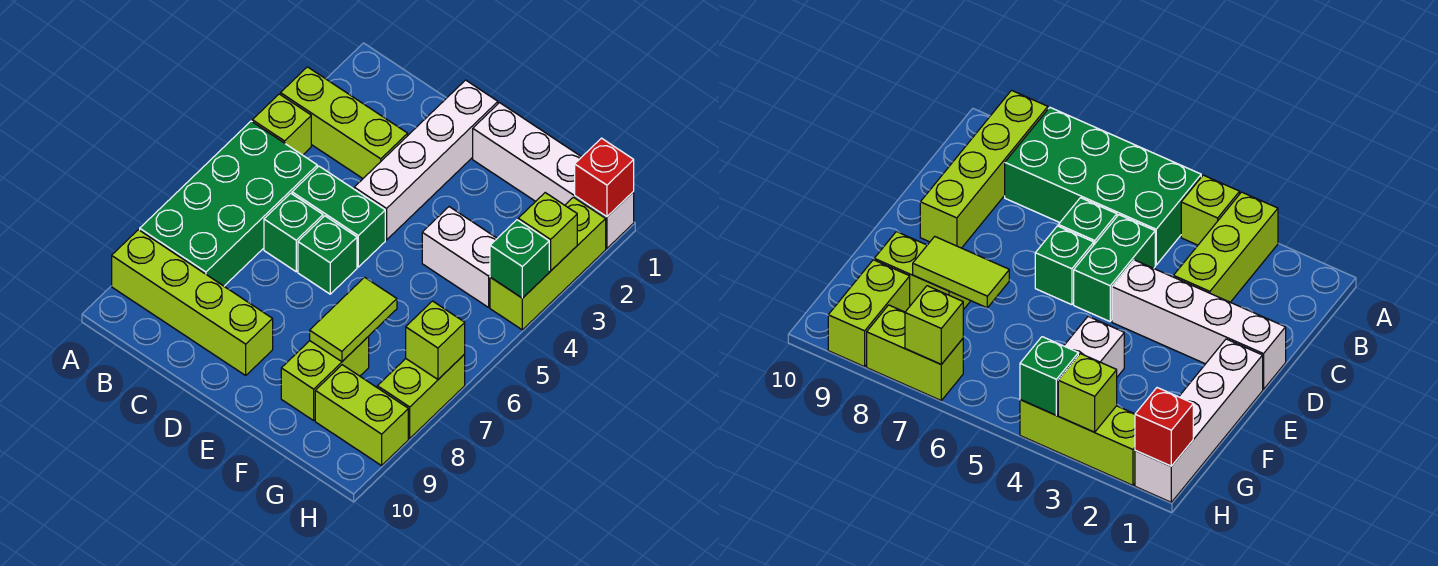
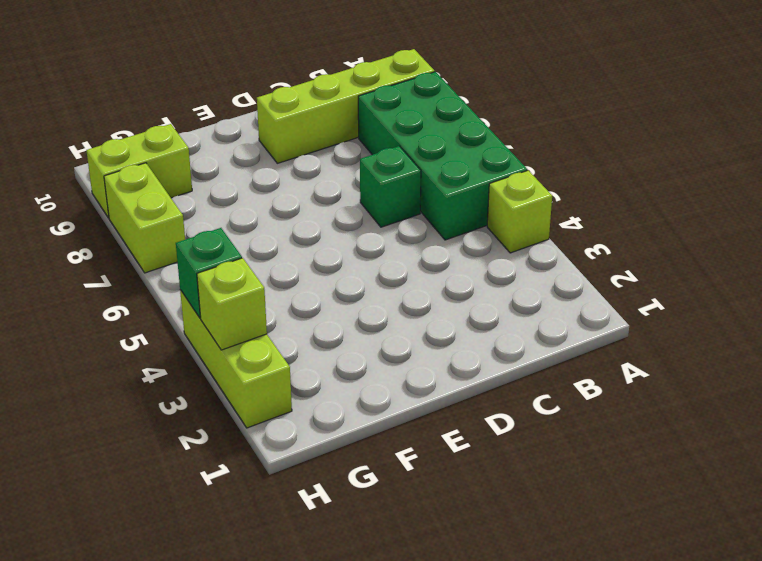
none -> lime brick A3:C3 level 1
none -> green brick C5:D5 level 1
none -> white brick D1:D4 level 1

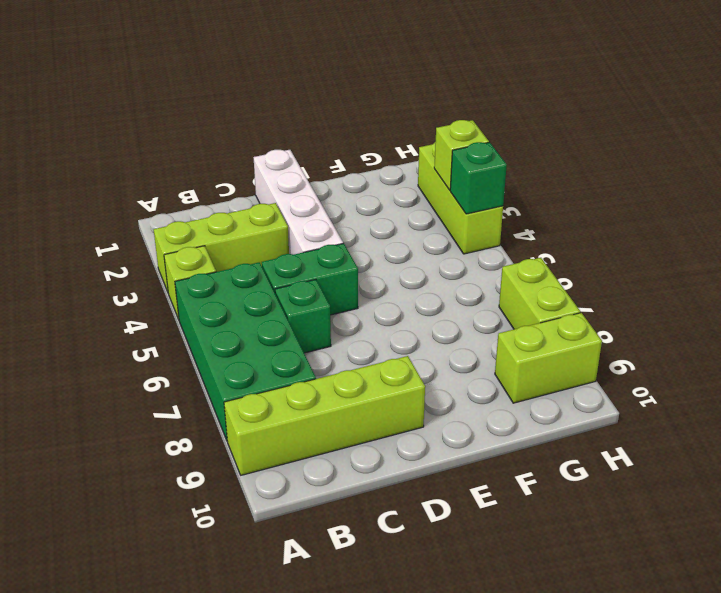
none -> green brick D6 level 1
none -> white brick E1:H1 level 1
none -> white brick F4:G4 level 1

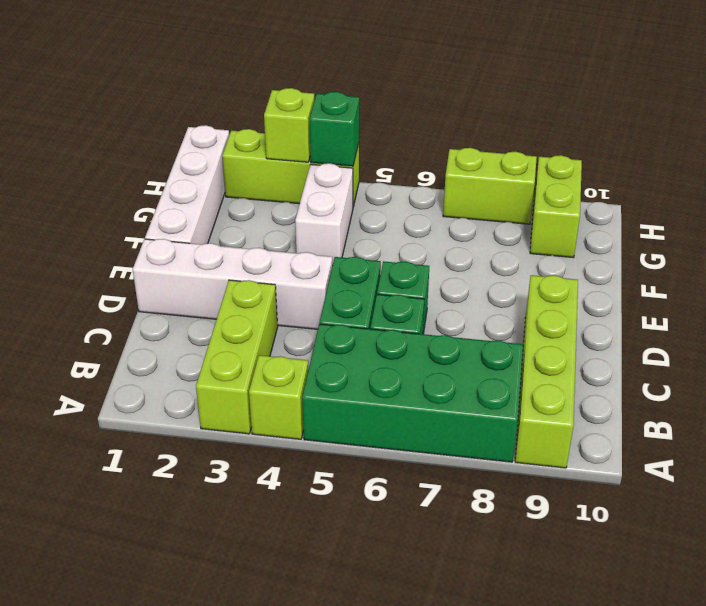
none -> lime brick F8:F9 level 1
none -> lime tile F7:F8 level 2
none -> red brick H1 level 2

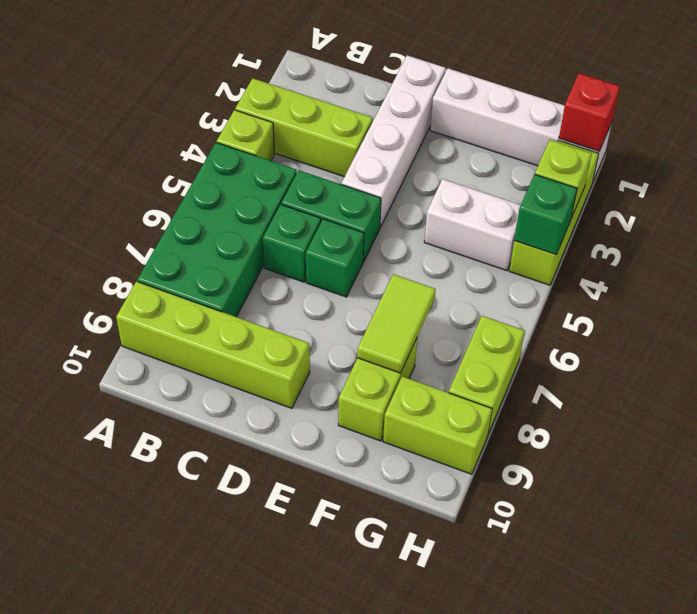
none -> lime brick H7 level 2

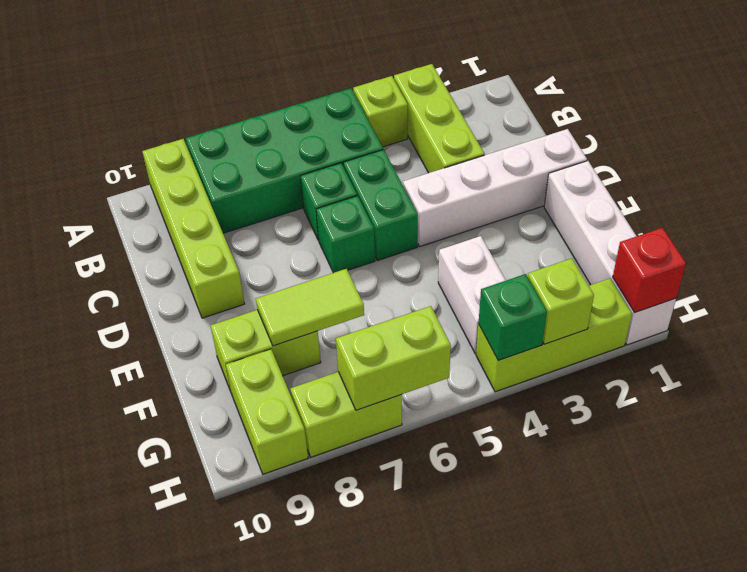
lime brick H6:H7 level 2 -> lime brick H7 level 2

